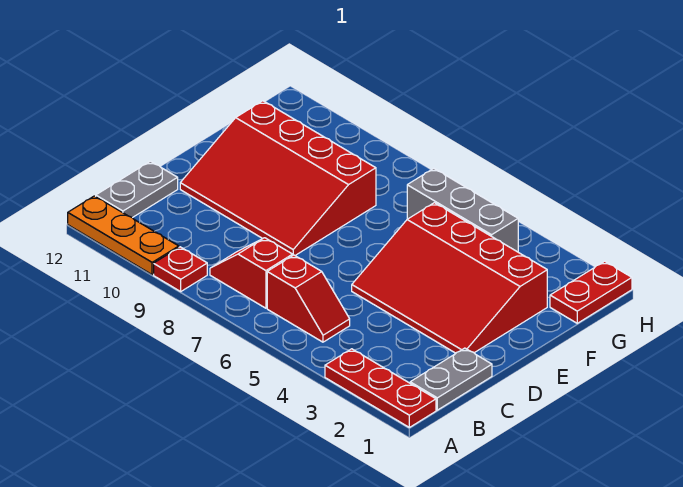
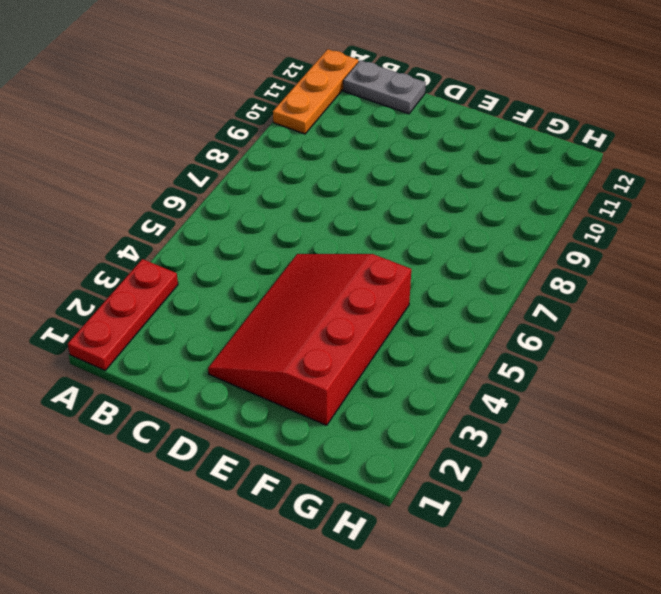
none -> red plate A9 level 1
none -> grey plate B1:C1 level 1

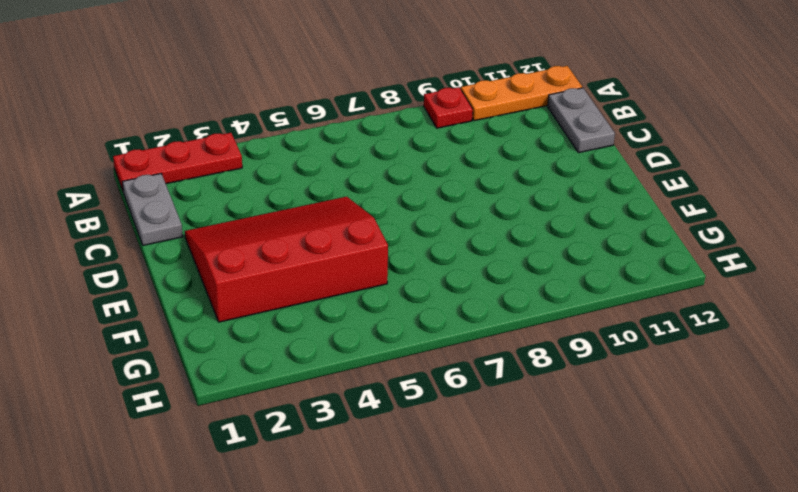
none -> red slope B5:B6 level 1 top 6
none -> red slope B7:B8 level 1 top 7

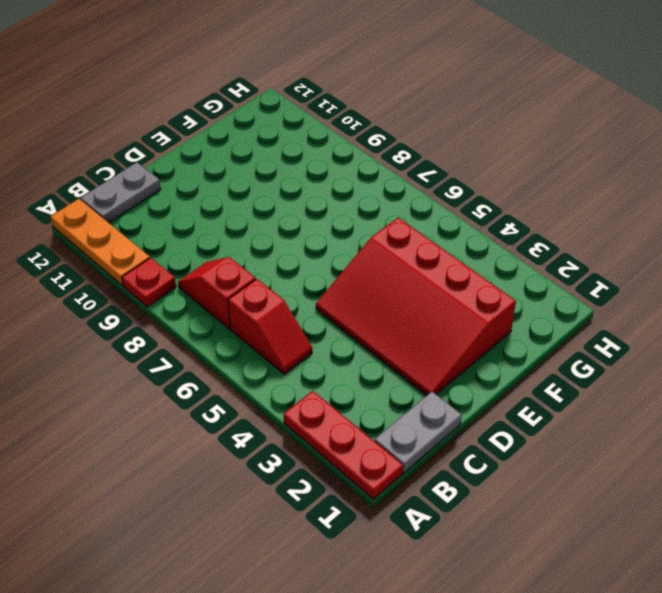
none -> red slope D8:F11 level 1 top F
none -> red plate G1:H1 level 1

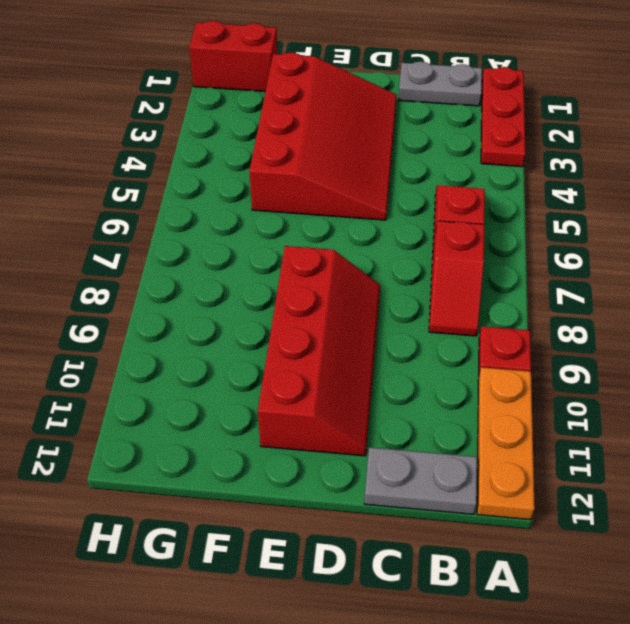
red slope D8:E11 level 1 top E -> red slope D8:F11 level 1 top F
red brick G1:H1 level 1 -> red plate G1:H1 level 1
none -> grey brick G4:G6 level 1

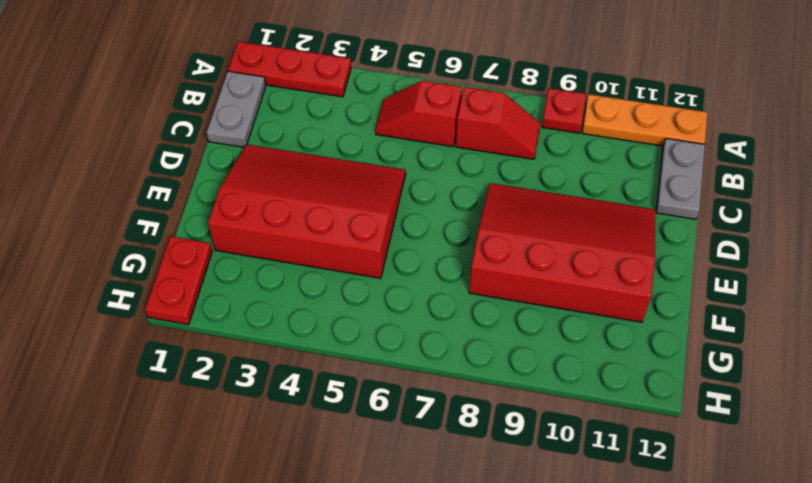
none -> grey brick G4:G6 level 1

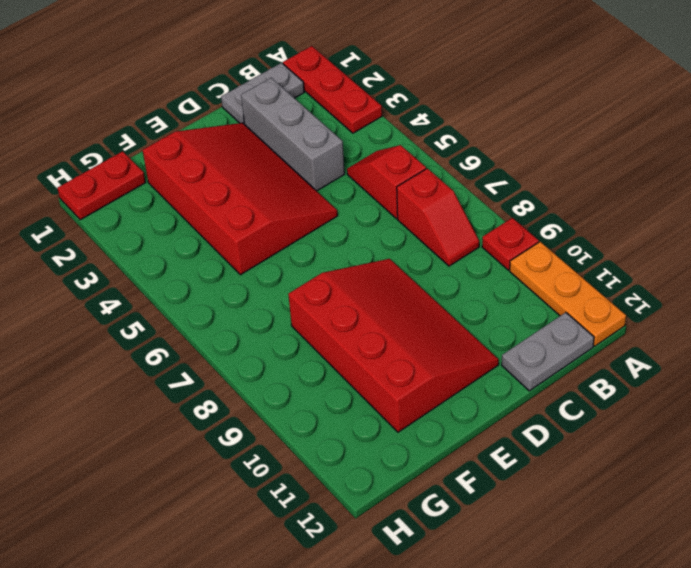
grey brick C2:C4 level 1 -> grey brick G4:G6 level 1

